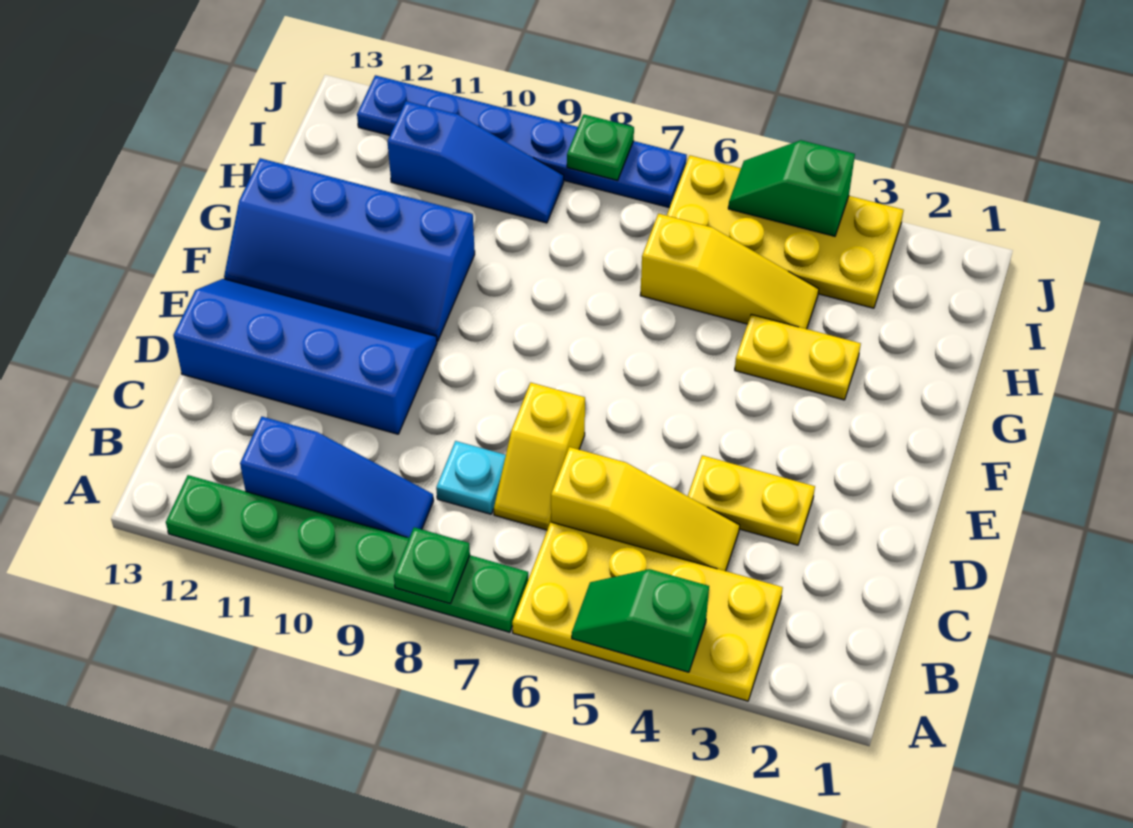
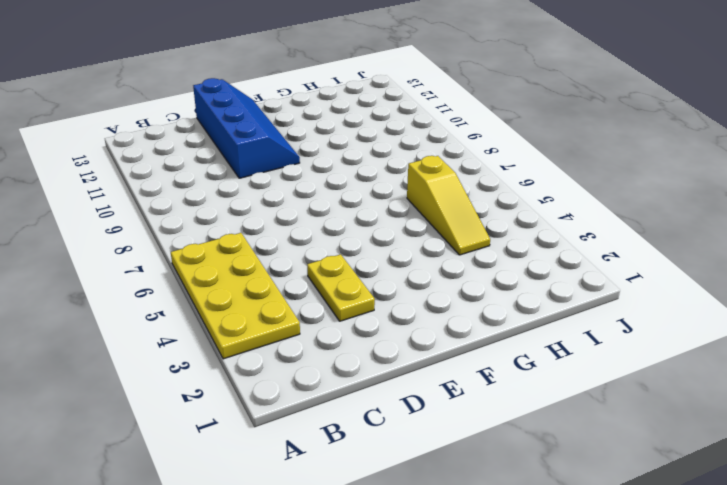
none -> green plate A7:A12 level 1
none -> blue slope B9:B11 level 1 top 11
none -> yellow slope C4:C6 level 1 top 6

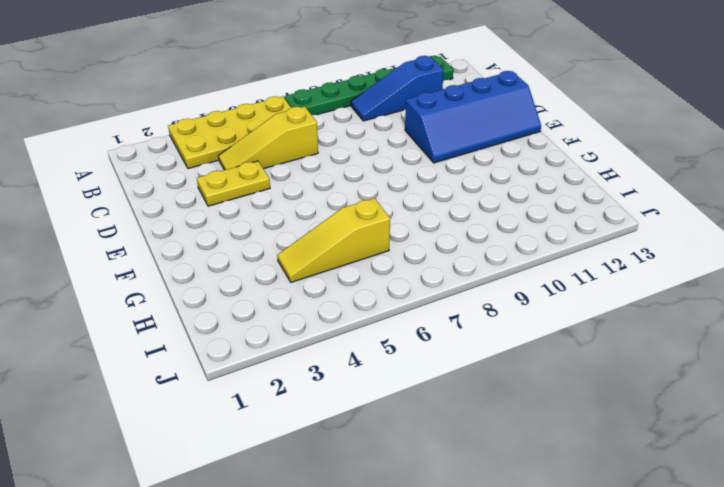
none -> yellow slope C7:D7 level 1 top D
none -> cyan plate C8 level 1
none -> blue slope F10:G13 level 1 top G

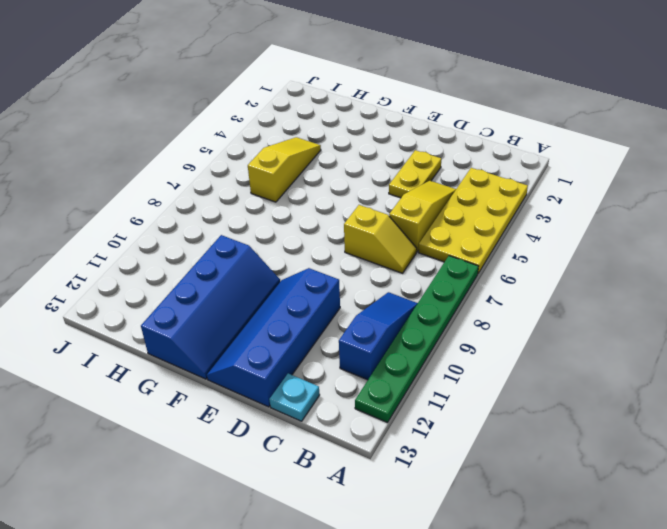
cyan plate C13 level 1 -> cyan plate C8 level 1
none -> yellow plate G3:G4 level 1
none -> yellow plate I3:J6 level 1
none -> blue slope I9:I11 level 1 top 11

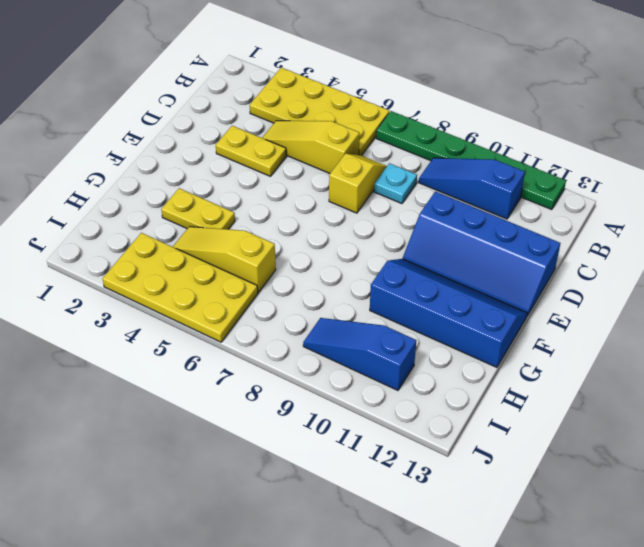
none -> blue plate J7:J12 level 1
none -> green slope A4:A5 level 2 top 4
none -> green plate A8 level 2

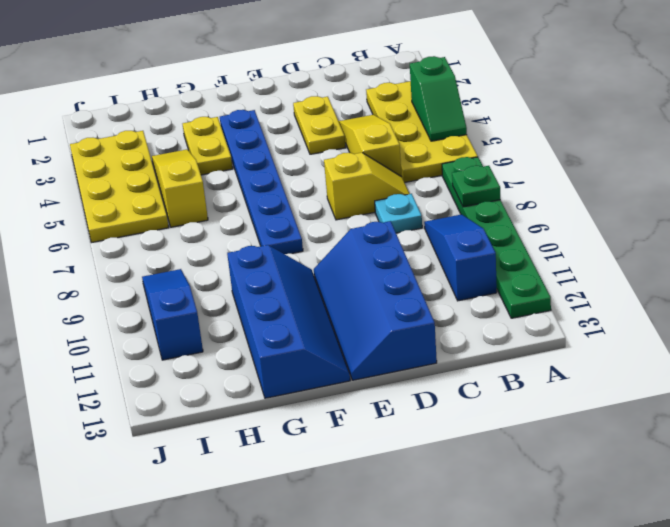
blue plate F3:F8 level 1 -> blue plate J7:J12 level 1
none -> green slope J4:J5 level 2 top 4
none -> green plate J8 level 2

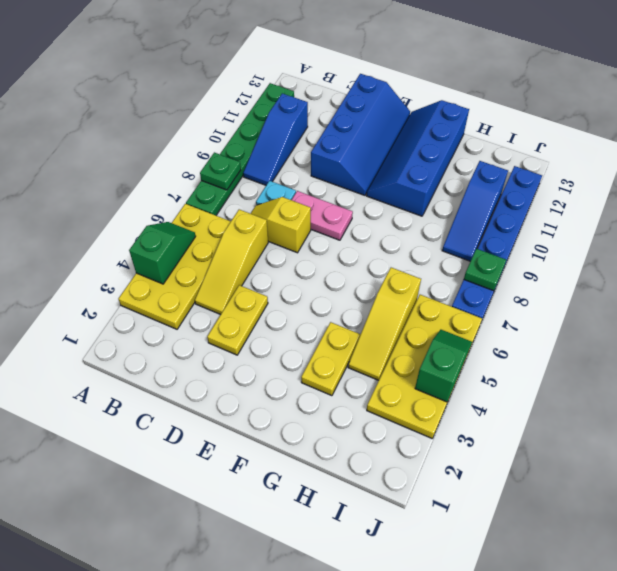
pink plate D8:E8 level 1 -> none

